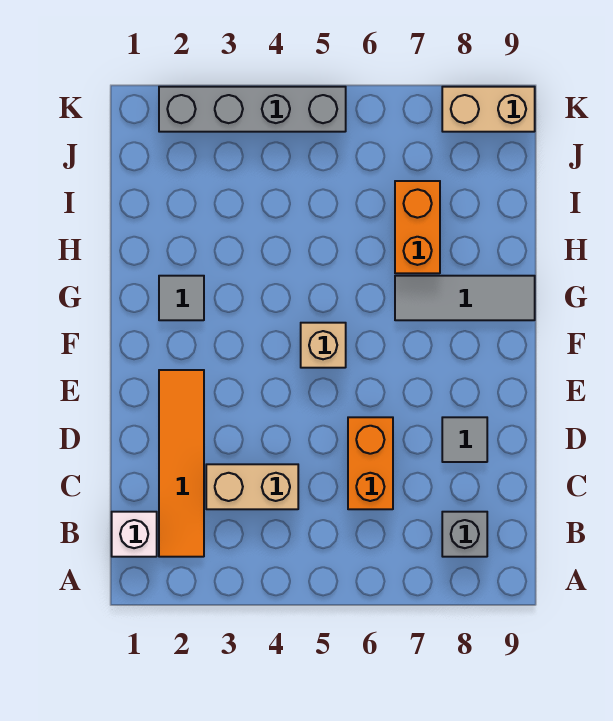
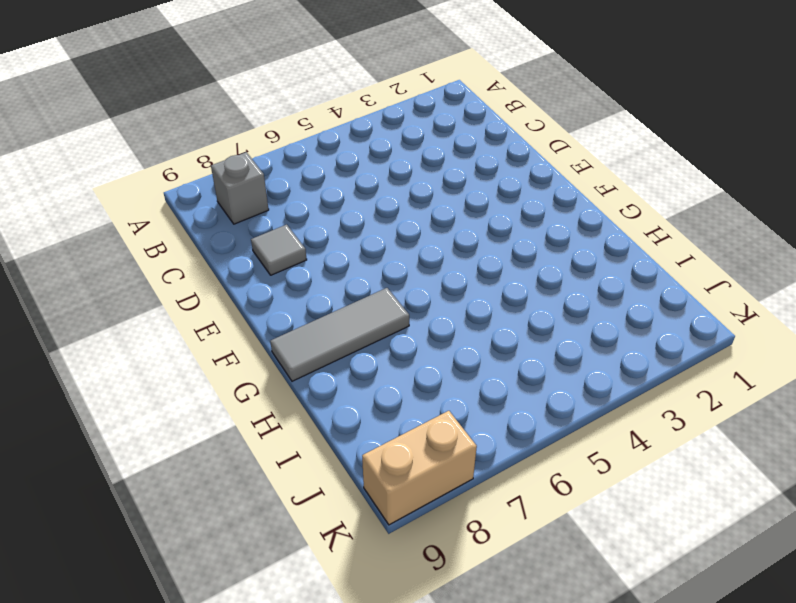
none -> white brick B1 level 1
none -> orange tile B2:E2 level 1
none -> tan brick C3:C4 level 1

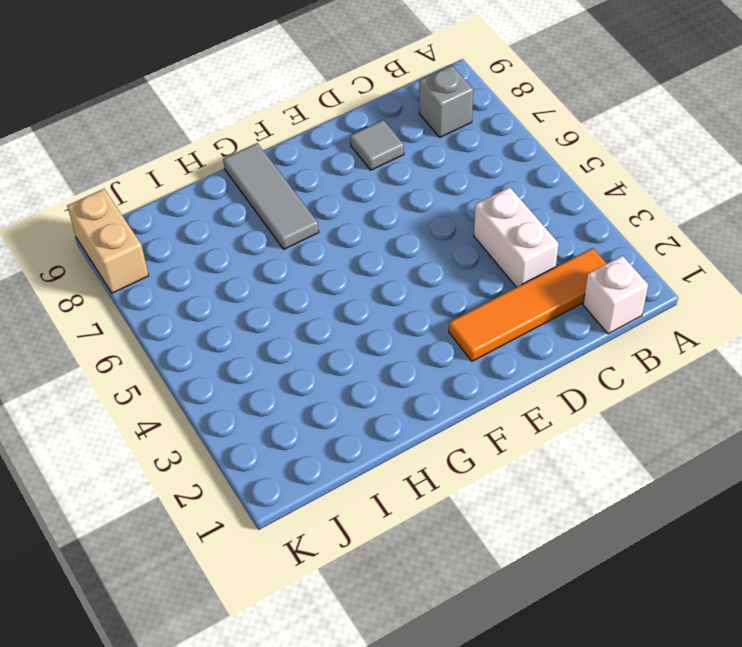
white brick C3:C4 level 1 -> tan brick C3:C4 level 1
none -> orange brick C6:D6 level 1
none -> tan brick F5 level 1
none -> grey tile G2 level 1

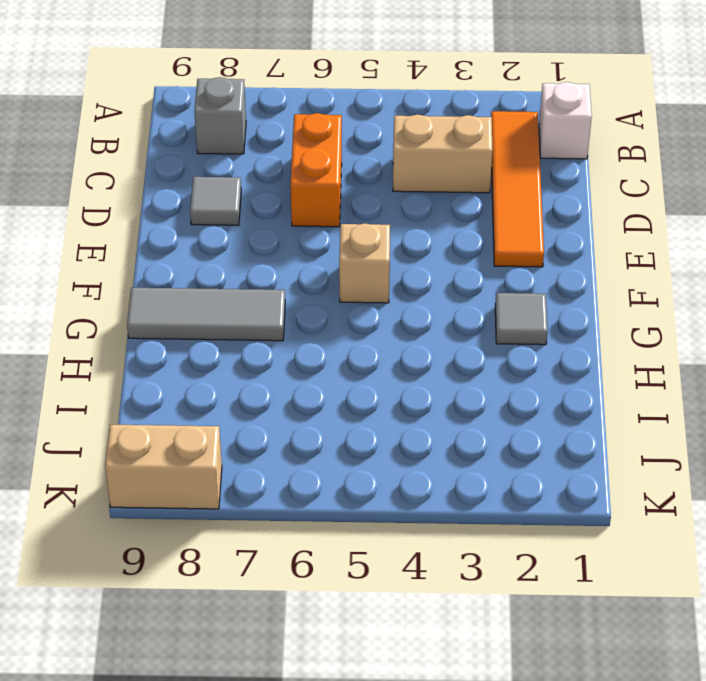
none -> orange brick H7:I7 level 1
none -> grey brick K2:K5 level 1

